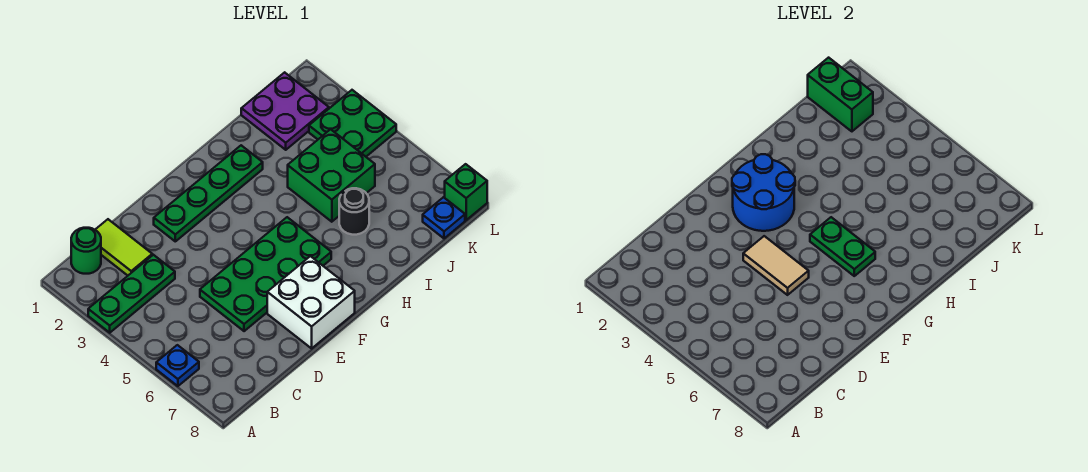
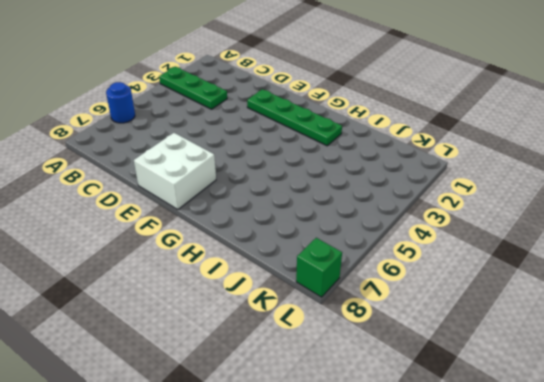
blue round brick A6 level 1 -> blue plate A6 level 1
none -> green round brick B1 level 1
none -> lime tile C1:C2 level 1
none -> green plate D5:G6 level 1

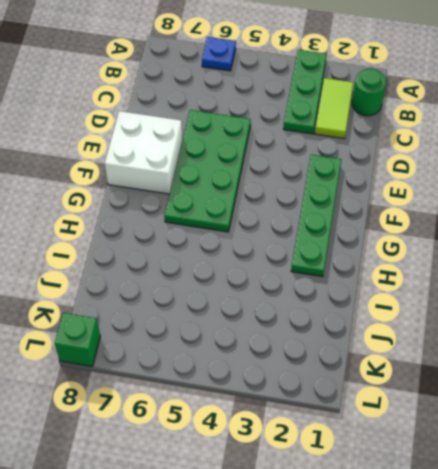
lime tile B2:C2 level 1 -> lime tile C1:C2 level 1
none -> green brick I4:J5 level 1
none -> black round brick I6 level 1
none -> purple plate J1:K2 level 1

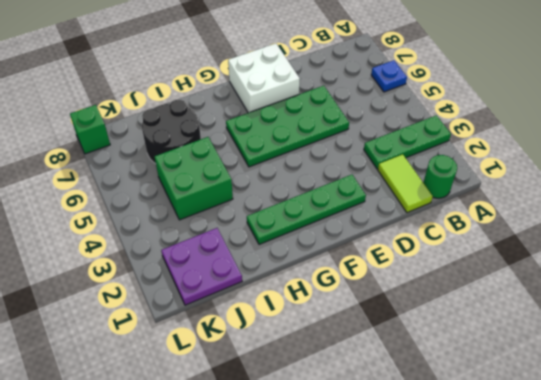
black round brick I6:J7 level 1 -> black round brick I6 level 1
none -> green plate K3:L4 level 1
none -> blue plate K8 level 1
none -> tan tile E4:E5 level 2

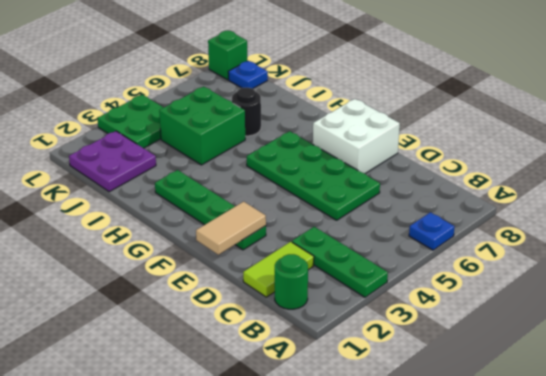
tan tile E1:E2 level 2 -> tan tile E4:E5 level 2
none -> blue round brick F2:G3 level 2
none -> green plate G5:G6 level 2
none -> green brick K1:K2 level 2

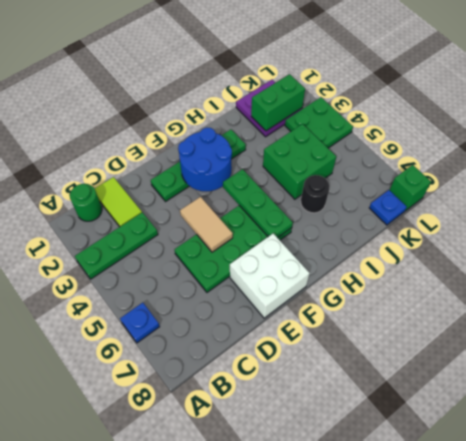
green plate G4:G6 level 2 -> green plate G5:G6 level 2
green brick J2:K2 level 2 -> green brick K1:K2 level 2

